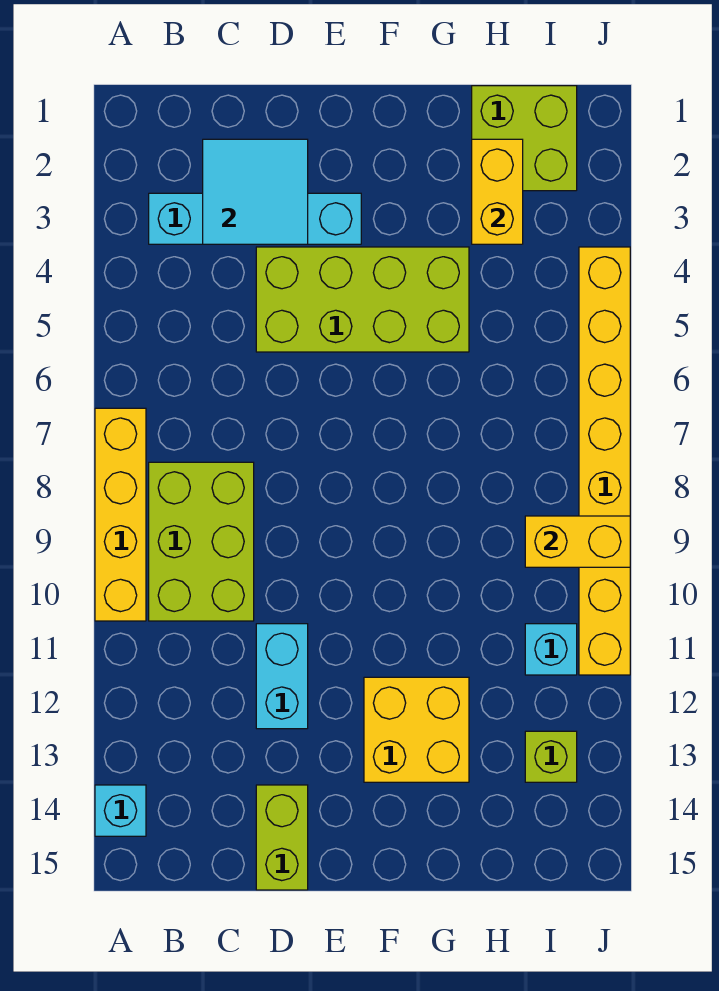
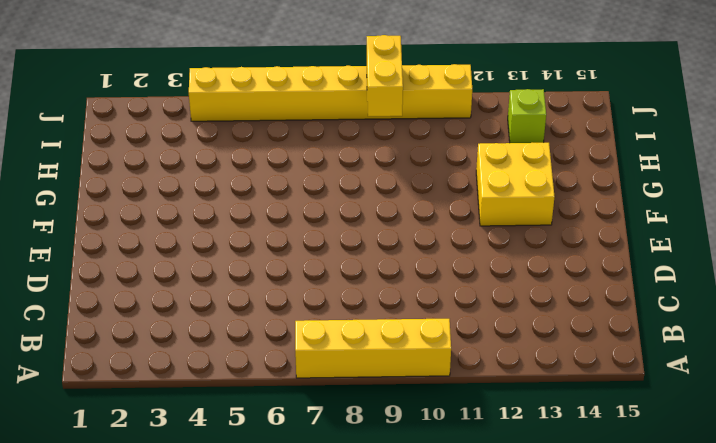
none -> cyan brick A14 level 1
none -> cyan brick B3:E3 level 1
none -> lime brick B8:C10 level 1

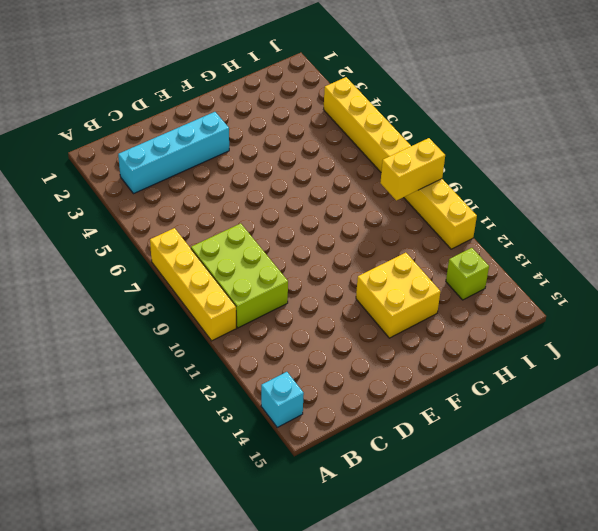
none -> lime brick D4:G5 level 1
none -> cyan brick D11:D12 level 1
none -> lime brick D14:D15 level 1

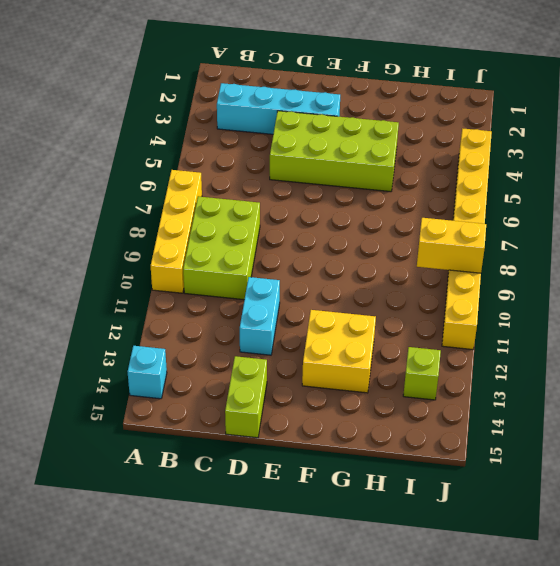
none -> lime brick H1:I2 level 1
none -> cyan brick I11 level 1
none -> cyan tile C2:D3 level 2

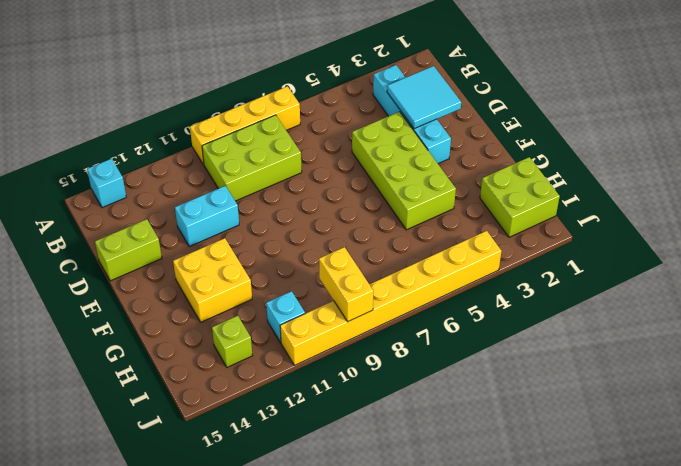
none -> yellow brick H2:H3 level 2

